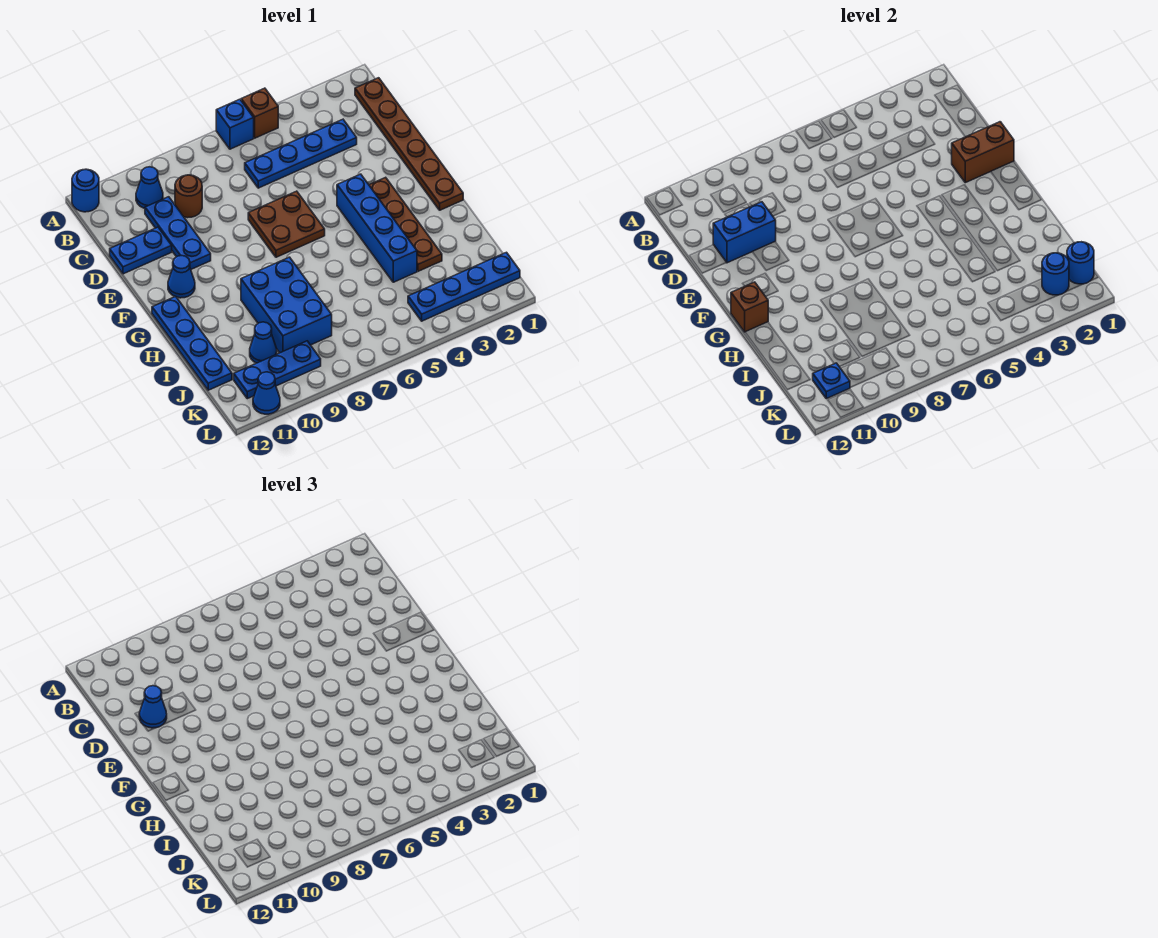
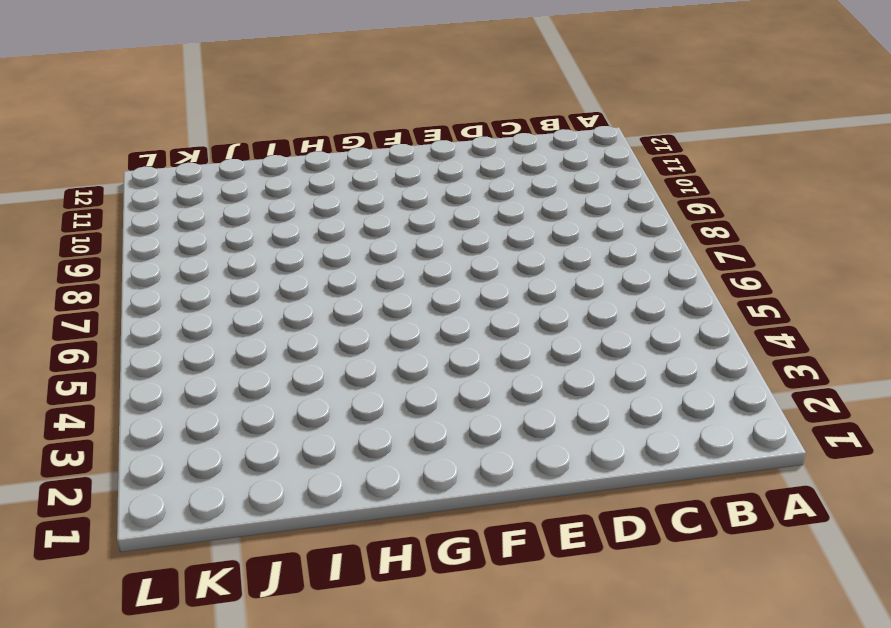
none -> brown brick A5 level 1
none -> blue brick A6 level 1
none -> blue round brick A12 level 1

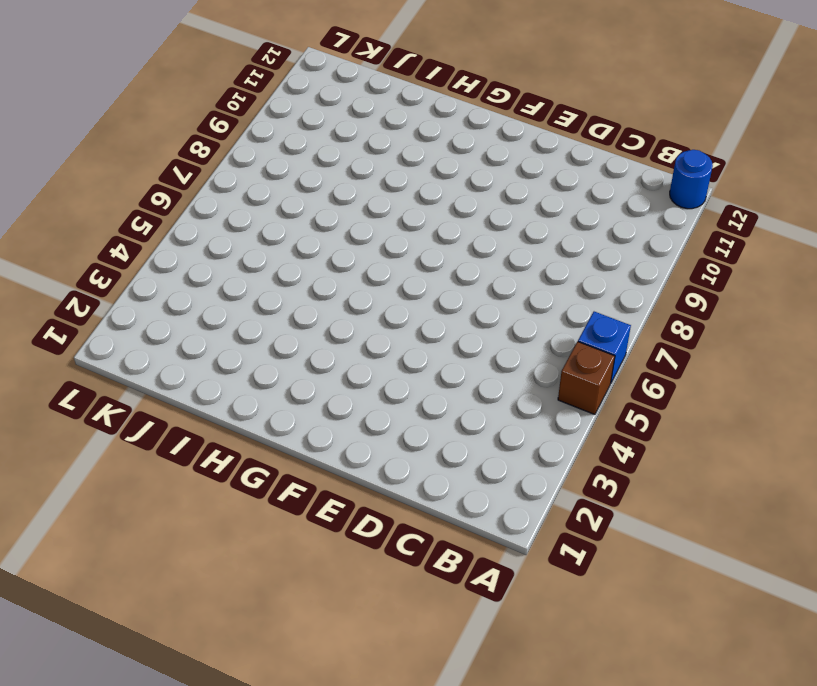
none -> brown plate B1:G1 level 1
none -> blue cone B10 level 1
none -> blue plate C3:C6 level 1

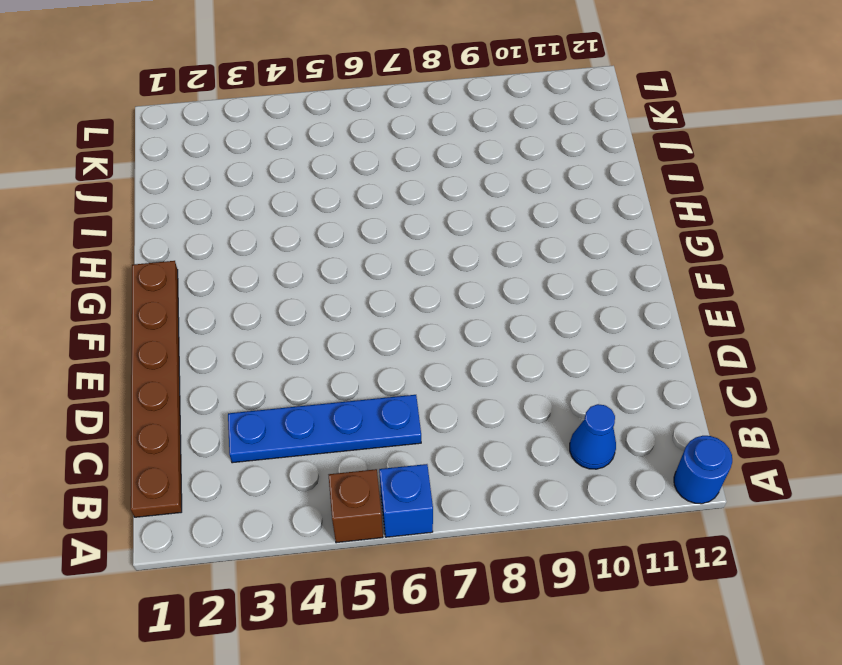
none -> brown round brick C9 level 1
none -> blue plate C10:E10 level 1
none -> blue plate D11:D12 level 1

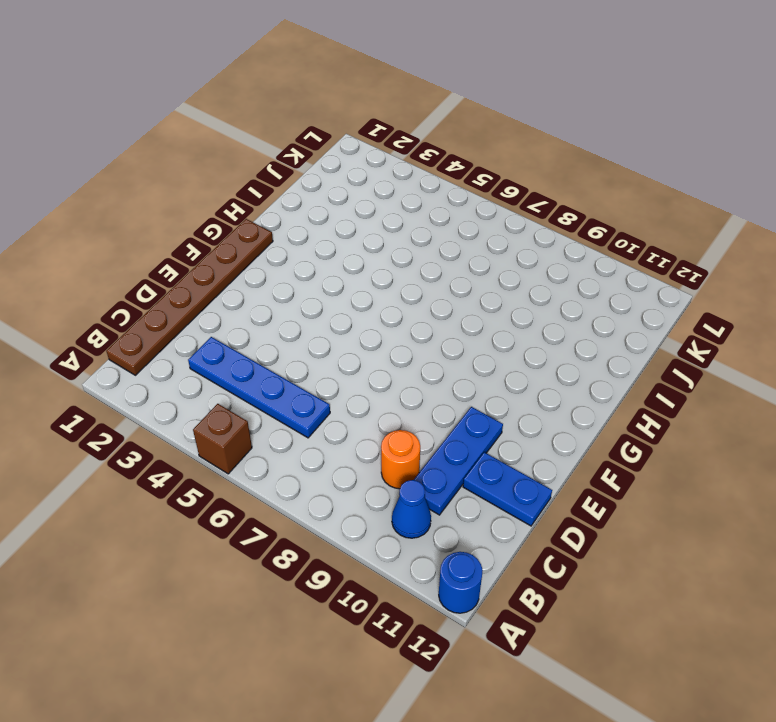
orange round brick C9 level 1 -> brown round brick C9 level 1
none -> blue brick A6 level 1
none -> brown plate E6:F7 level 1
none -> brown plate F3:I3 level 1

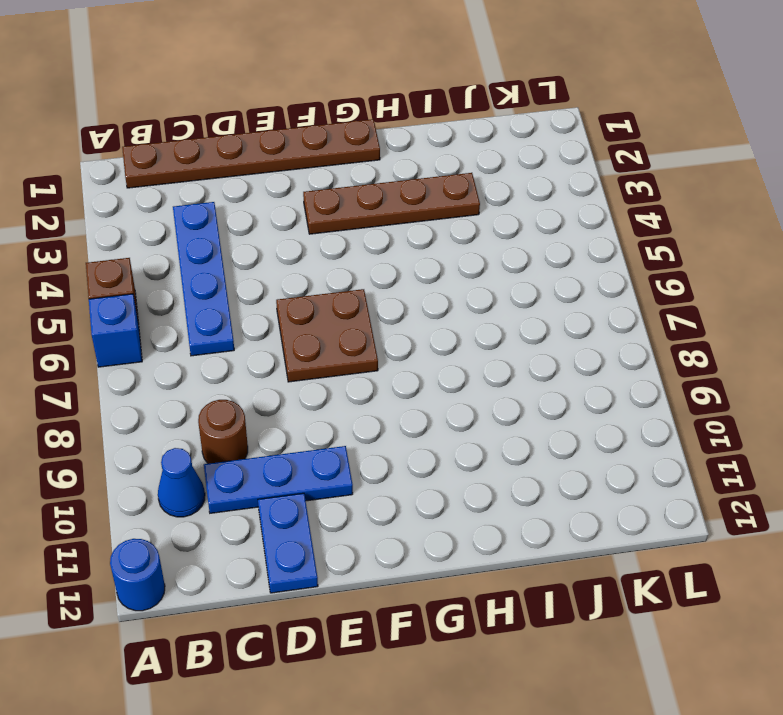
none -> blue brick F4:I4 level 1
none -> blue cone F11 level 1
none -> blue plate G12:J12 level 1

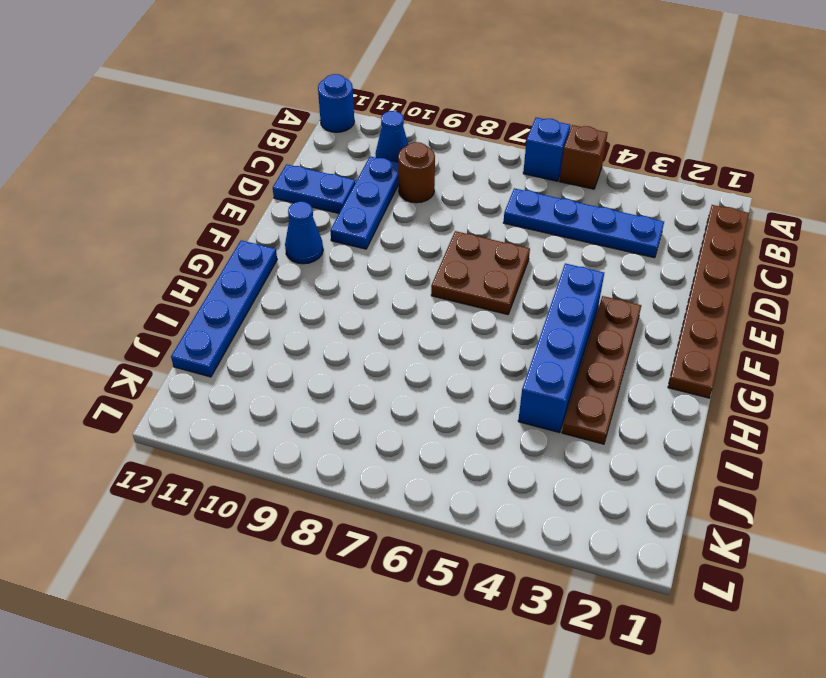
none -> blue brick H8:J9 level 1
none -> blue cone J10 level 1
none -> blue plate K1:K4 level 1

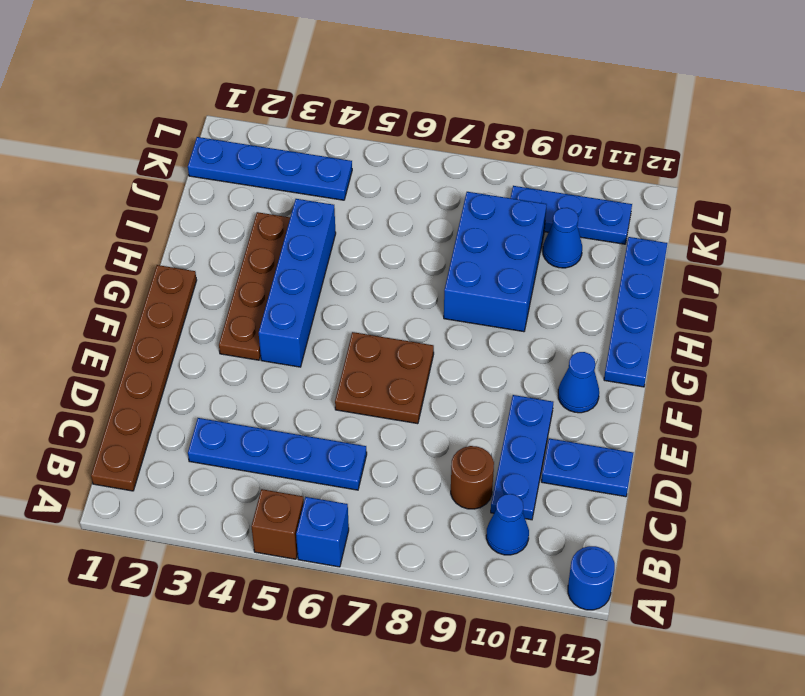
none -> blue cone L11 level 1
none -> blue brick D10:D11 level 2
none -> brown brick E1:E2 level 2

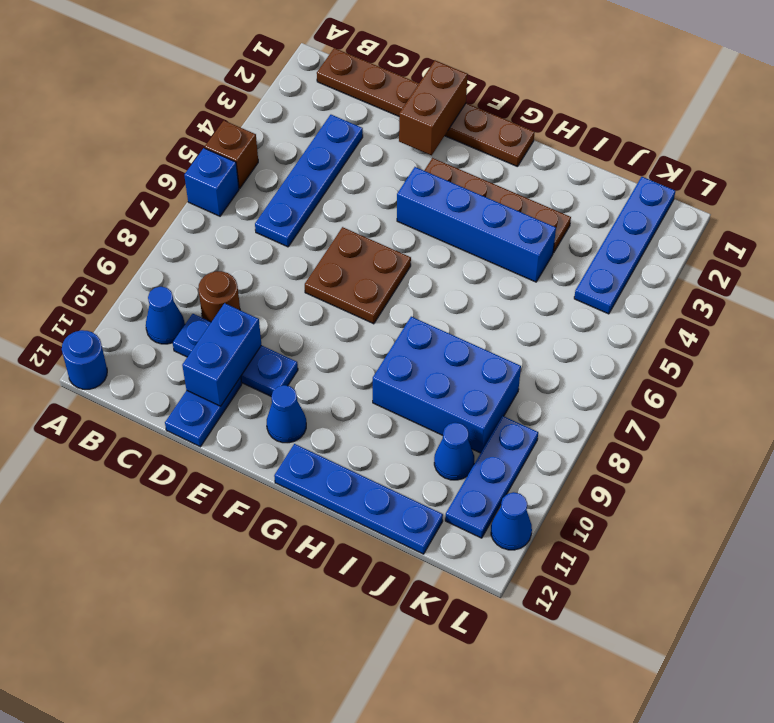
none -> brown brick G12 level 2
none -> blue round brick K1 level 2
none -> blue round brick K2 level 2

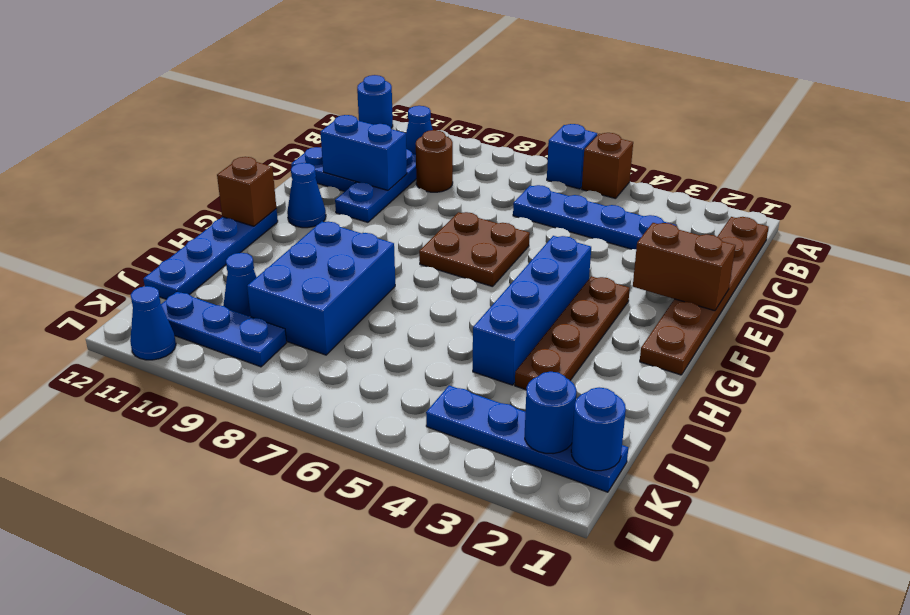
none -> blue plate K11 level 2
none -> blue cone D11 level 3

